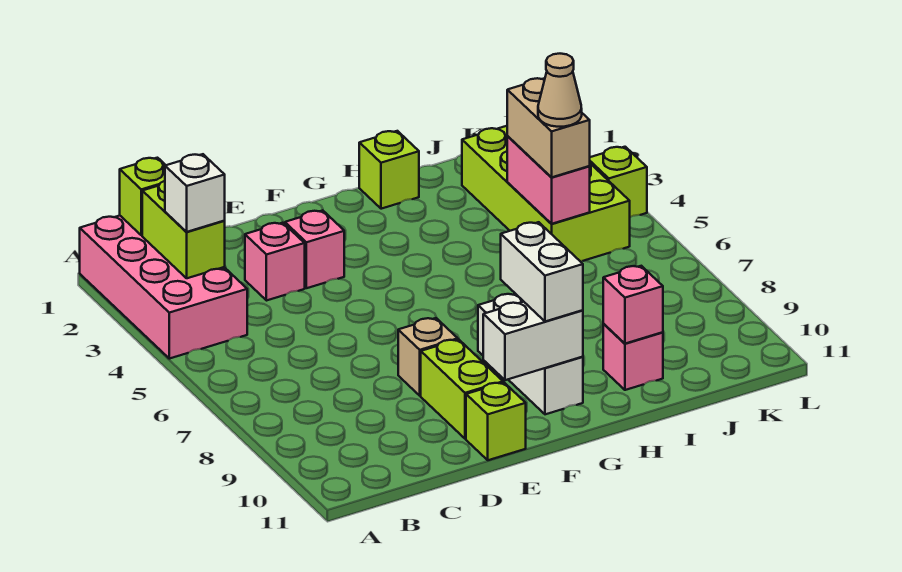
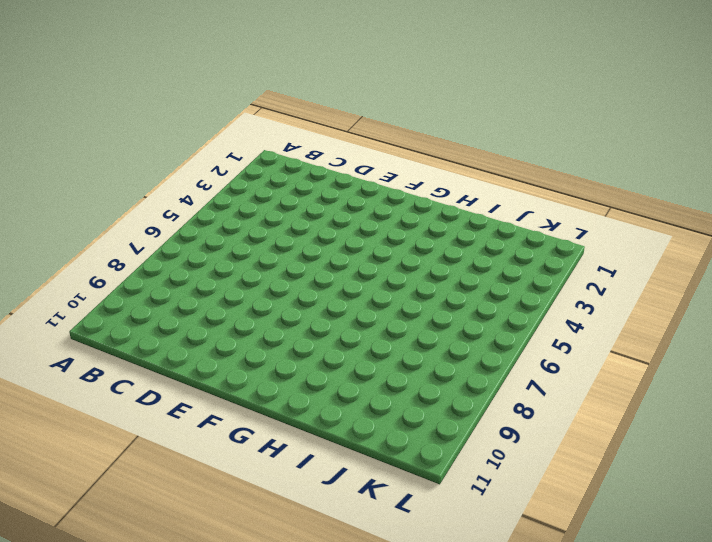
none -> pink brick A1:B4 level 1
none -> pink brick D3 level 1
none -> pink brick E3 level 1

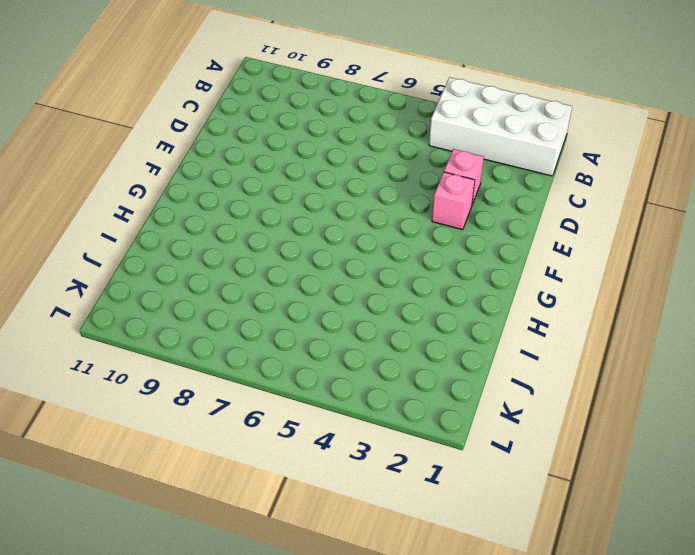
white brick A1:B4 level 1 -> pink brick A1:B4 level 1
none -> tan brick E8 level 1
none -> lime brick E9:E10 level 1
none -> lime brick E11 level 1

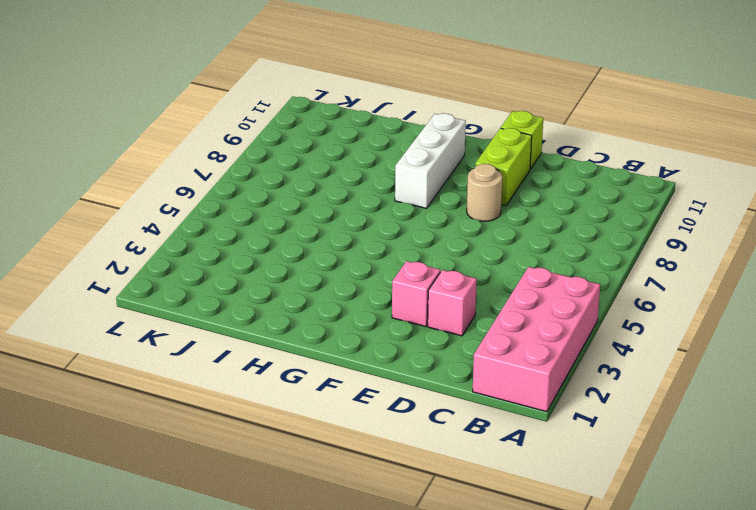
tan round brick E8 level 1 -> tan brick E8 level 1
none -> lime brick H1 level 1
none -> pink brick I10 level 1
none -> lime brick J2:K5 level 1

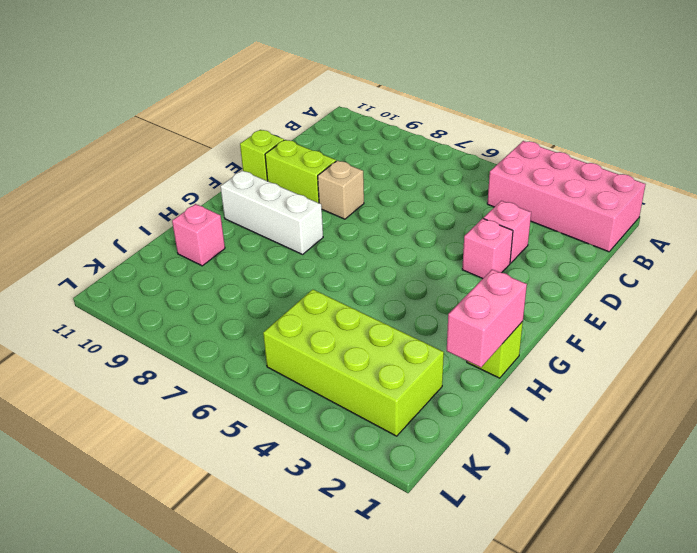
pink brick H1:I1 level 2 -> pink brick J4:J5 level 2
none -> lime brick L4 level 1
none -> lime brick B1 level 2
none -> lime brick B2:B3 level 2

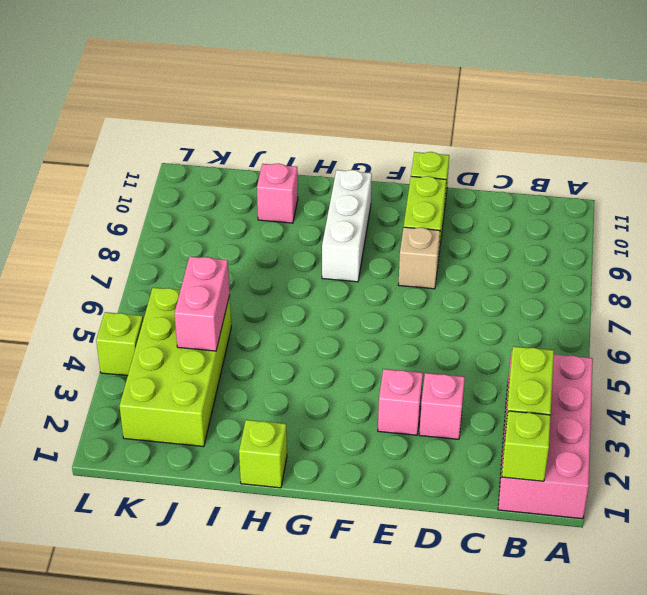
none -> white brick F10:G10 level 2
none -> pink brick I10 level 2
none -> white brick B3 level 3

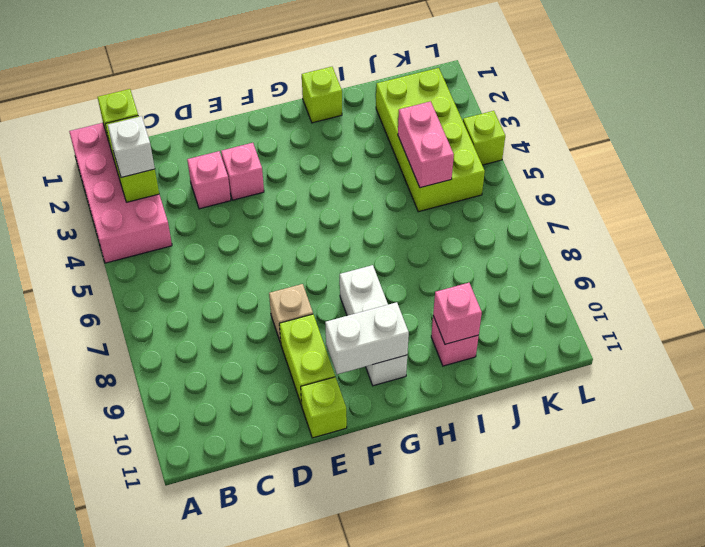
none -> white brick G9:G10 level 3
none -> tan brick J4:J5 level 3
none -> tan cone J5 level 4

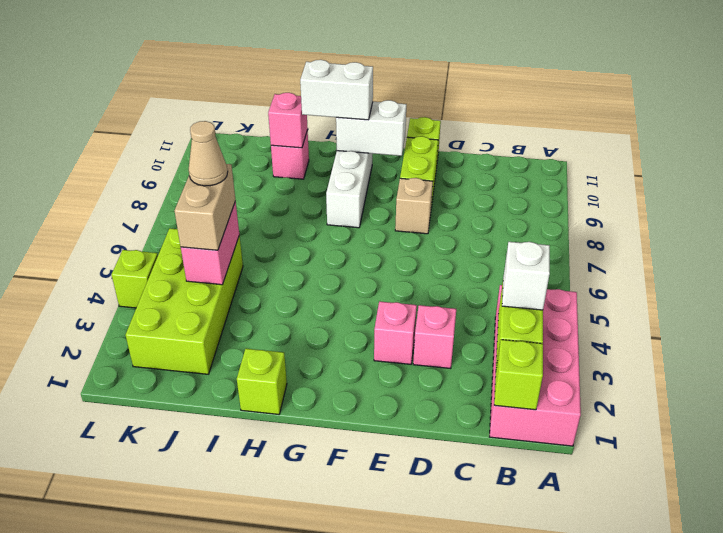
white brick G10:H10 level 3 -> white brick G9:G10 level 3

